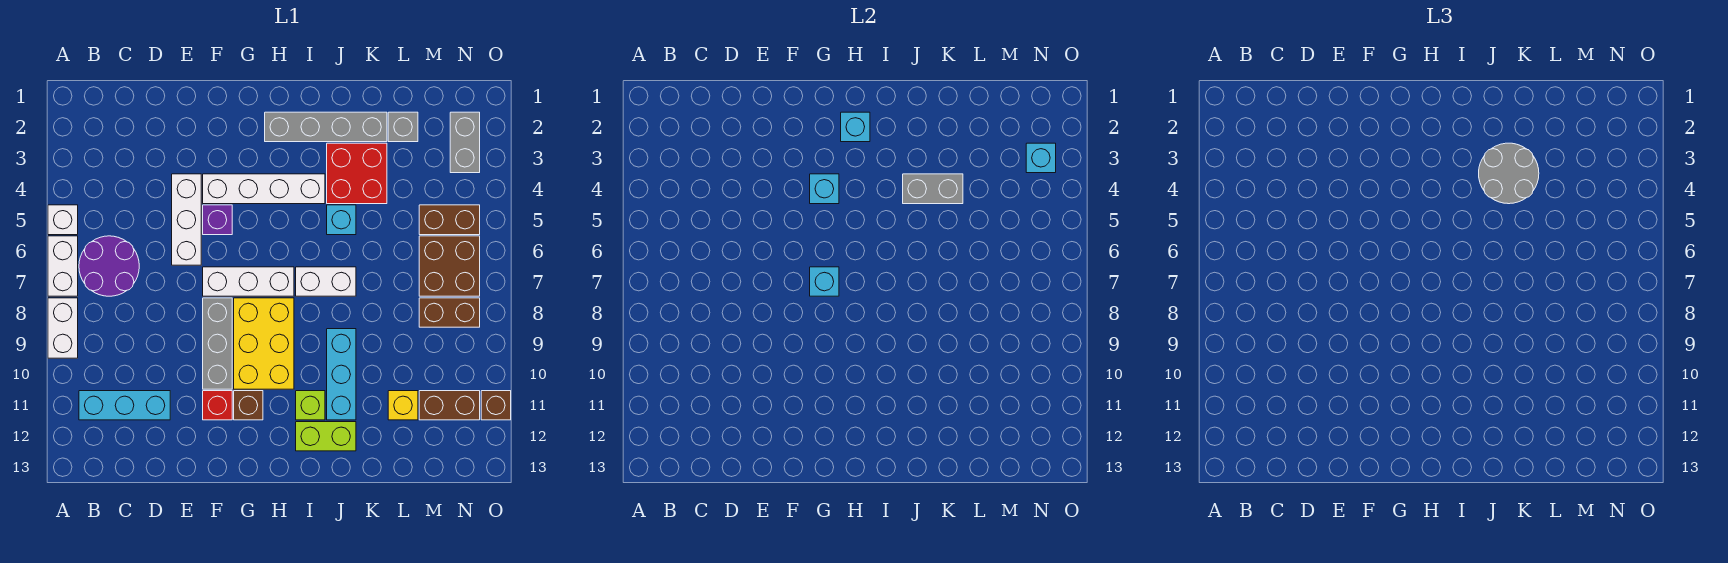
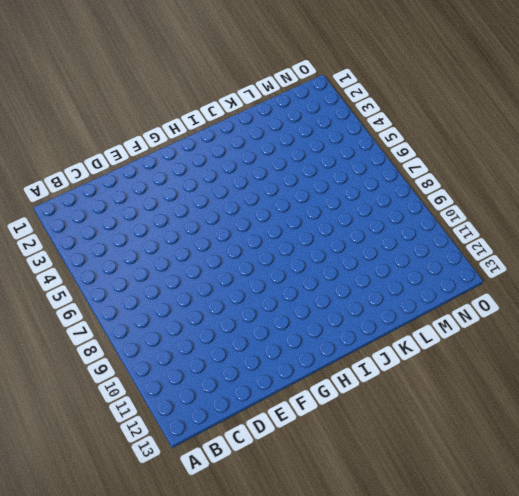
none -> white brick A5 level 1
none -> white brick A6:A7 level 1
none -> white brick A8:A9 level 1
none -> purple round brick B6:C7 level 1

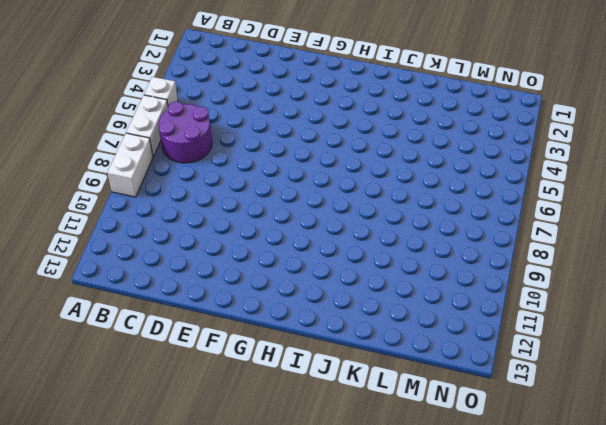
none -> cyan brick B11:D11 level 1
none -> white brick E4:E6 level 1
none -> white brick F4:I4 level 1
none -> purple brick F5 level 1

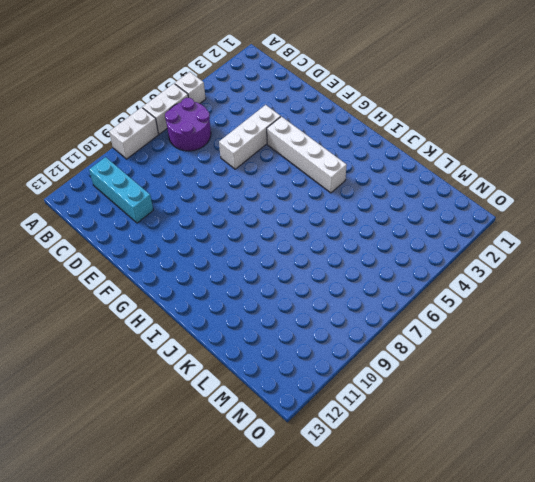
none -> purple brick F5 level 1
none -> white brick F7:H7 level 1
none -> grey brick F8:F10 level 1
none -> red brick F11 level 1

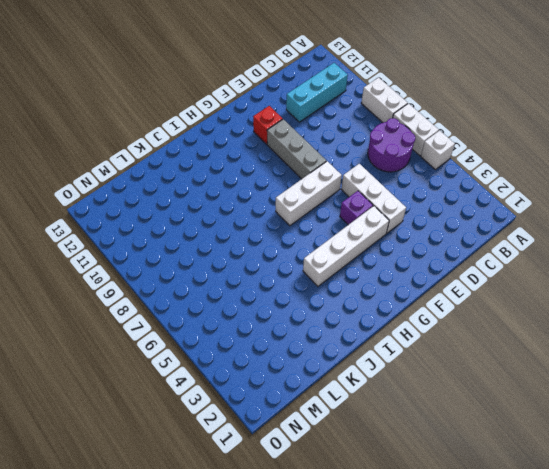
none -> yellow brick G8:H10 level 1
none -> brown brick G11 level 1
none -> grey brick H2:K2 level 1
none -> white brick I7:J7 level 1

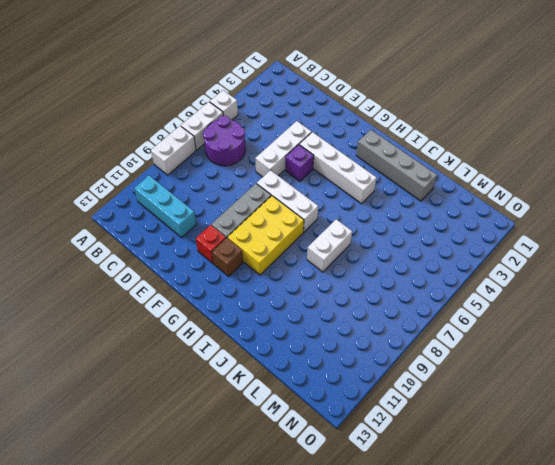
white brick J7:J8 level 1 -> white brick I7:J7 level 1
none -> lime brick I11 level 1
none -> lime brick I12:J12 level 1
none -> red brick J3:K4 level 1
none -> cyan brick J5 level 1

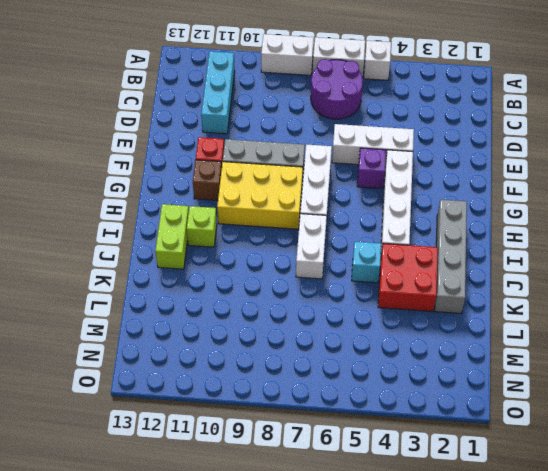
none -> cyan brick J9:J11 level 1
none -> grey brick L2 level 1
none -> yellow brick L11 level 1
none -> brown brick M5:N5 level 1

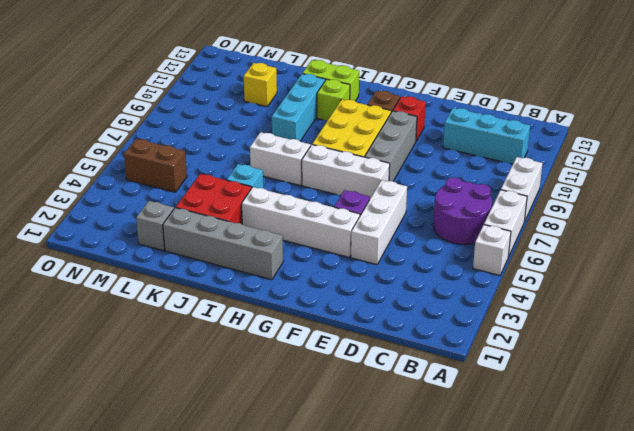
none -> brown brick M6:N7 level 1
none -> brown brick M8:N8 level 1
none -> brown brick M11:N11 level 1
none -> grey brick N2:N3 level 1

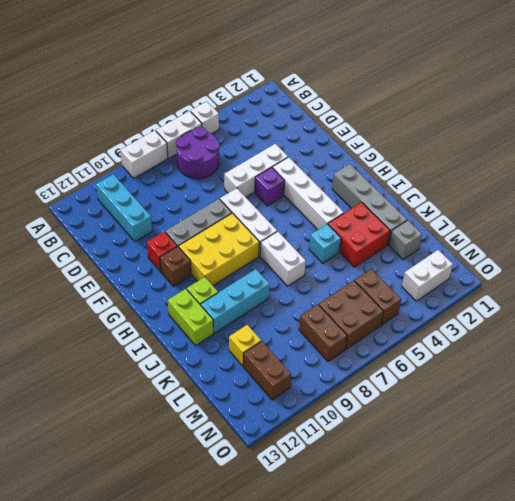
white brick N2:N3 level 1 -> grey brick N2:N3 level 1
none -> brown brick O11 level 1
none -> cyan brick G4 level 2
none -> cyan brick G7 level 2
none -> cyan brick H2 level 2

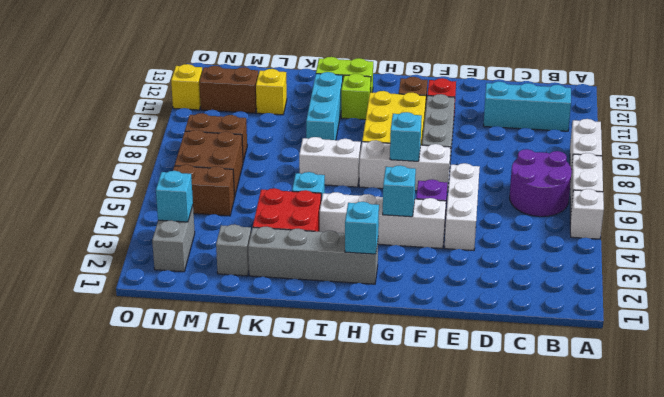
yellow brick O11 level 1 -> brown brick O11 level 1
none -> grey brick J4:K4 level 2
none -> grey round brick J3:K4 level 3

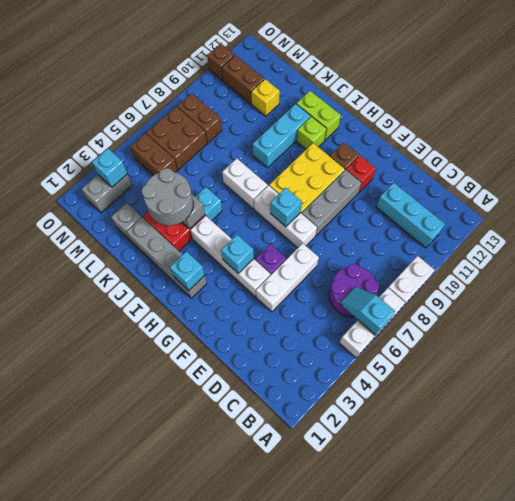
cyan slope A6:B6 level 2 top A -> none

